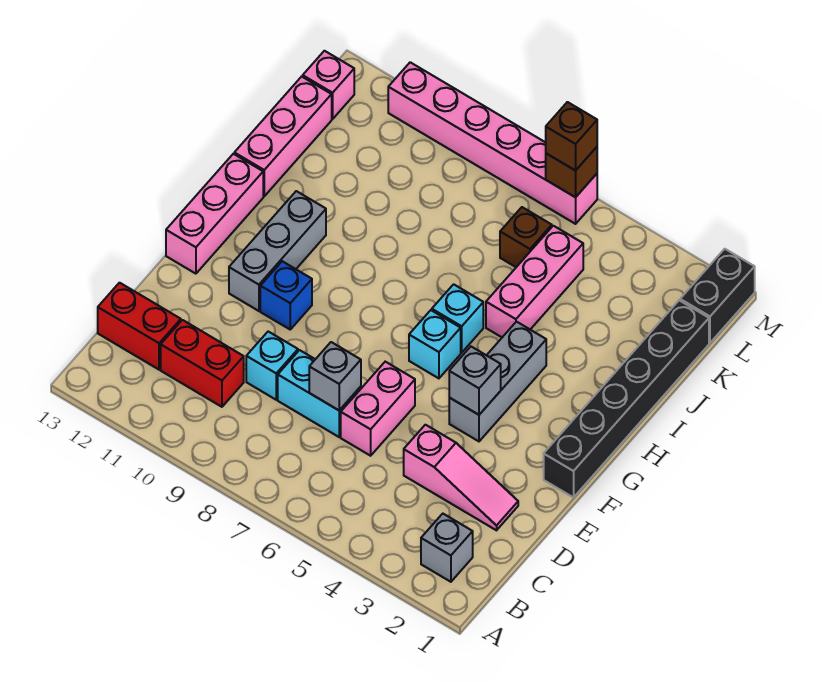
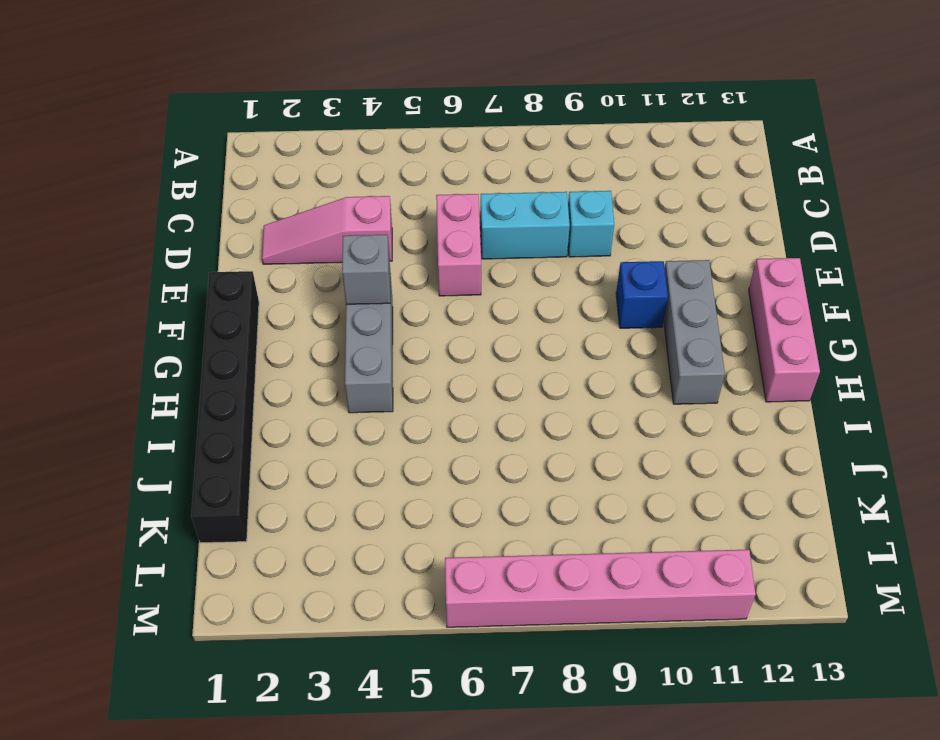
none -> grey brick B2 level 1
none -> red brick C10:C11 level 1
none -> red brick C12:C13 level 1

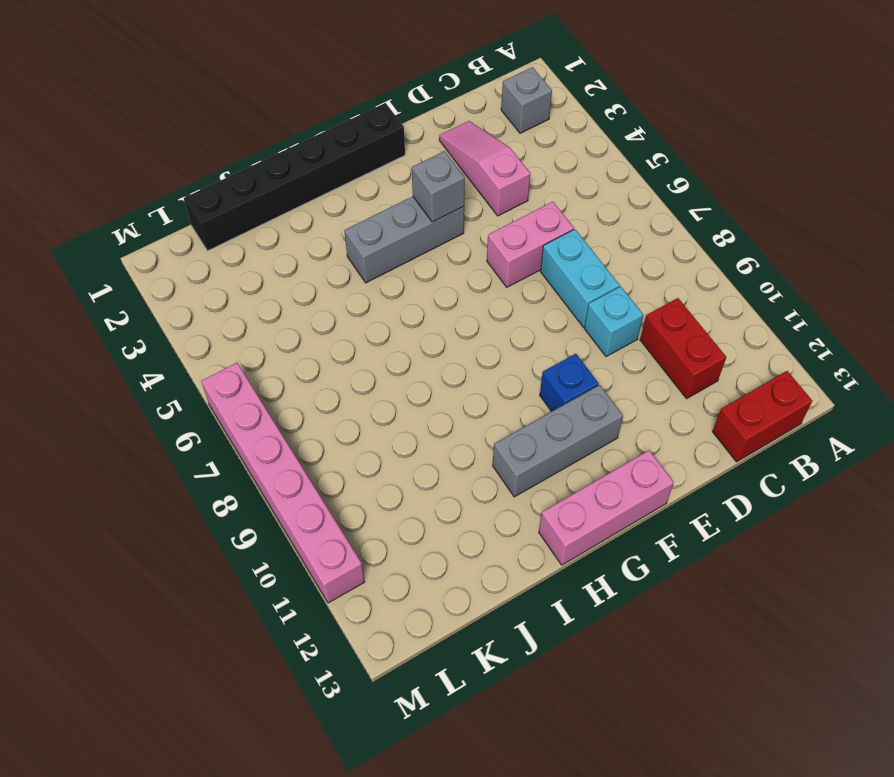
red brick B13:C13 level 1 -> red brick C12:C13 level 1
none -> cyan brick G6 level 1
none -> cyan brick H6 level 1
none -> pink brick I5:K5 level 1

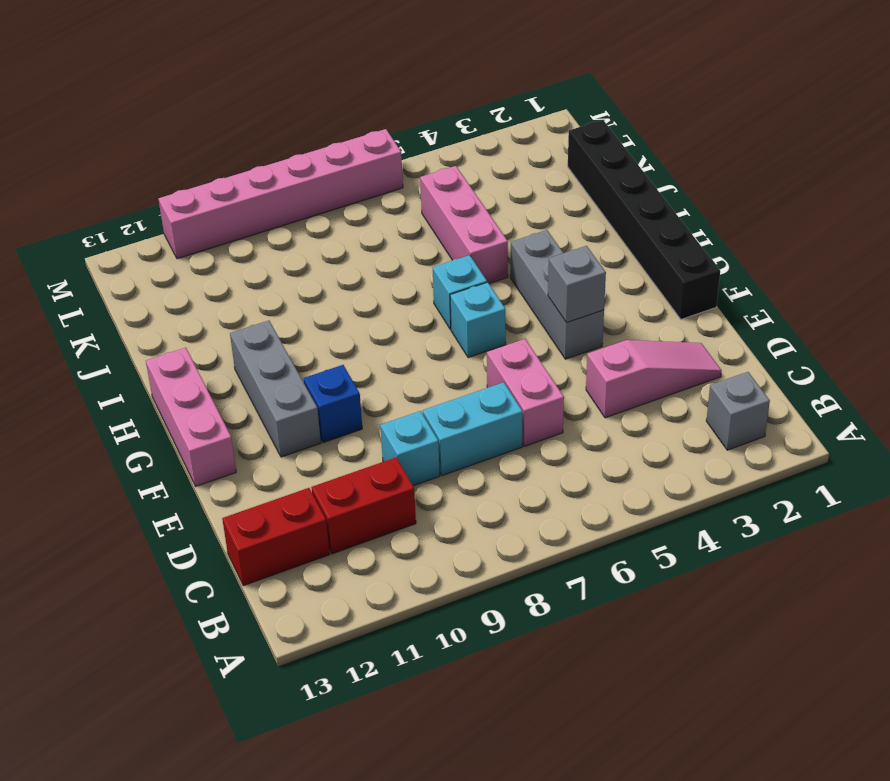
none -> pink brick I13:K13 level 1
none -> brown brick K6 level 1
none -> black brick L1:M1 level 1

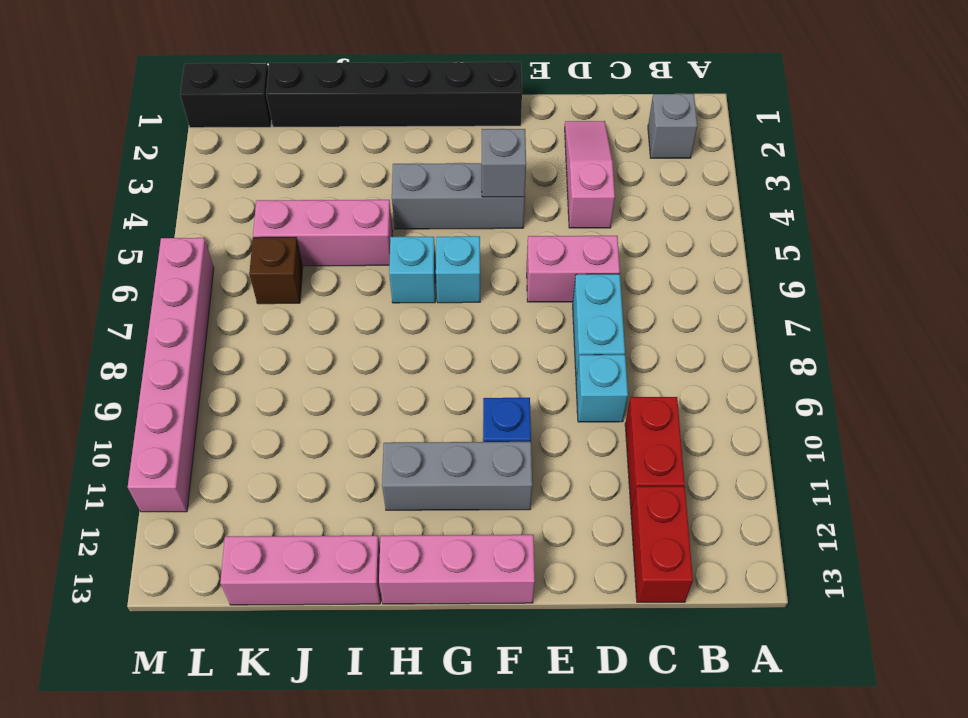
none -> pink brick L13 level 1
none -> grey brick D7 level 2
none -> brown brick M6 level 2

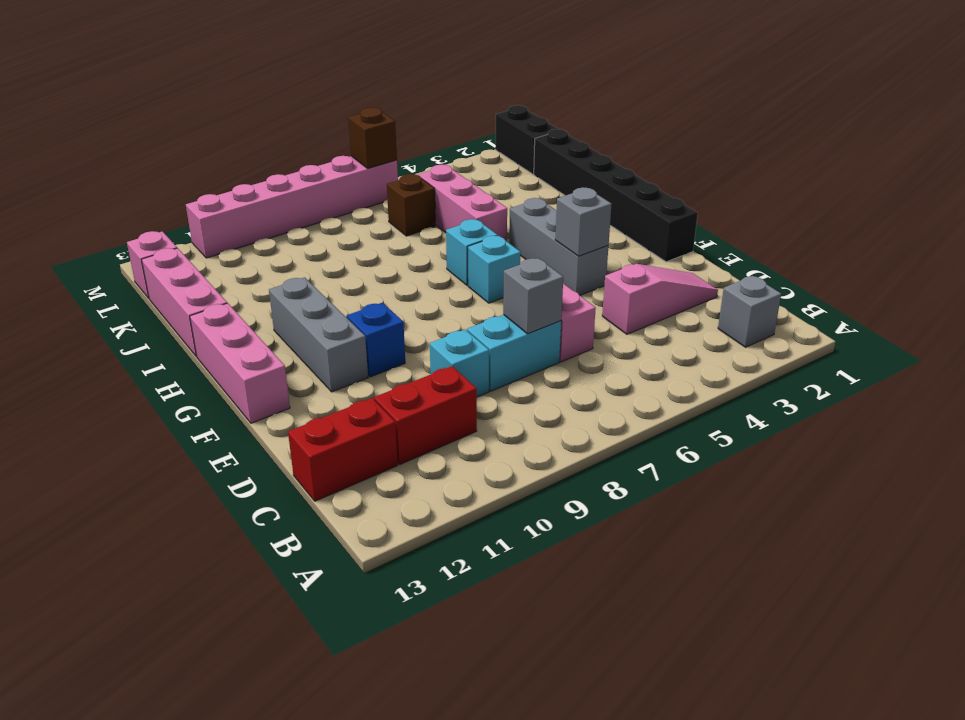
none -> brown brick M6 level 3

